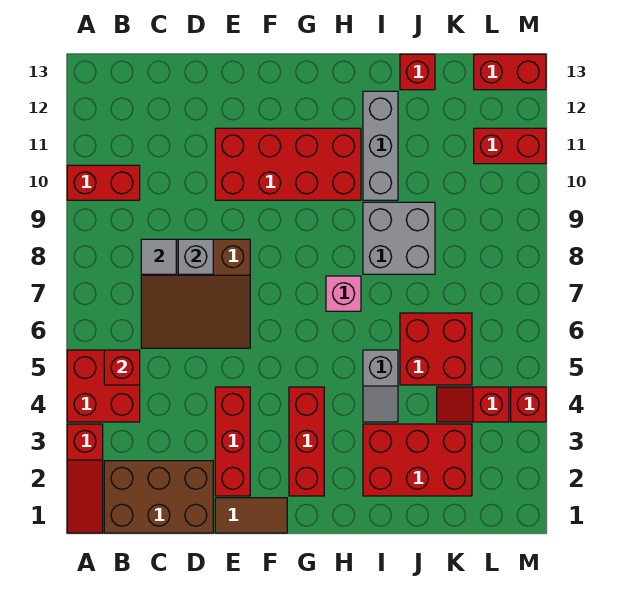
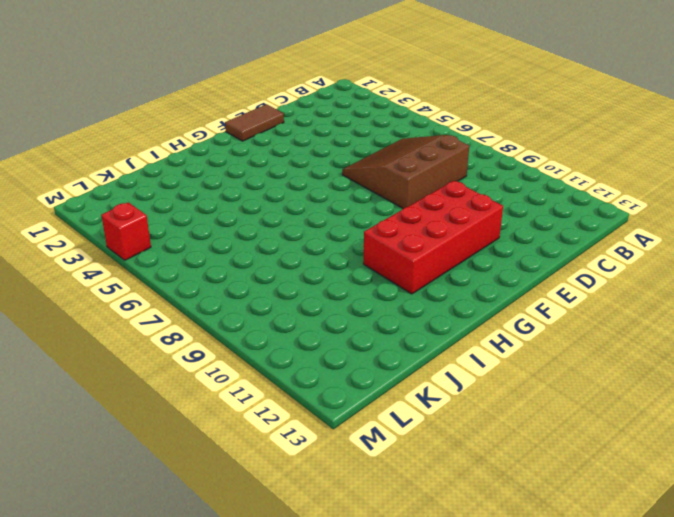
none -> red slope A1:A3 level 1 top 3
none -> red brick A4:B5 level 1
none -> red brick A10:B10 level 1

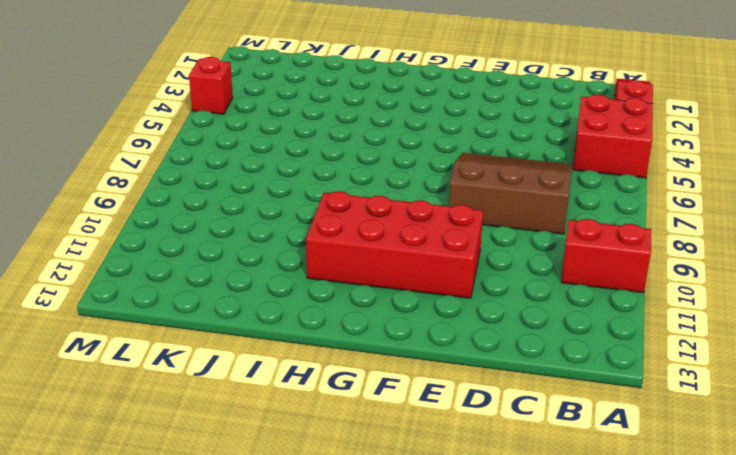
none -> brown brick B1:D2 level 1
none -> brown tile E1:F1 level 1
none -> red brick E2:E4 level 1

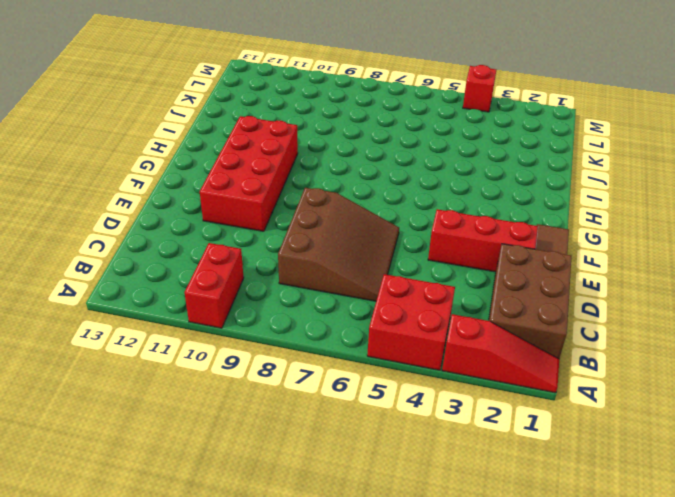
none -> red brick G2:G4 level 1
none -> pink brick H7 level 1
none -> red brick I2:K3 level 1

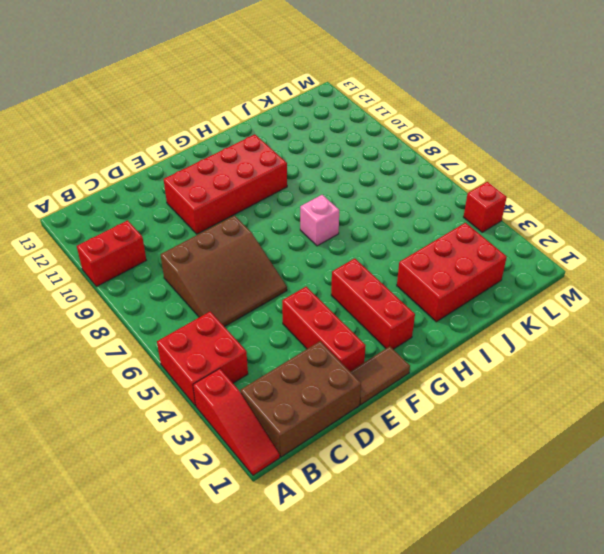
none -> grey slope I4:I5 level 1 top 5
none -> grey brick I8:J9 level 1
none -> grey brick I10:I12 level 1

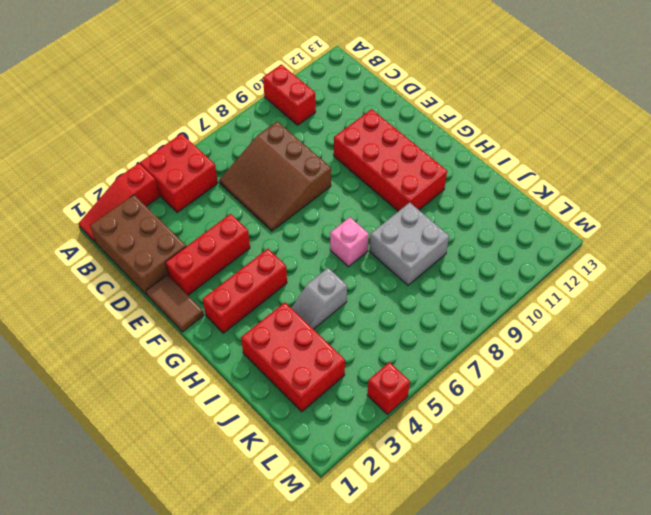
none -> grey brick I10:I12 level 1
none -> red brick J5:K6 level 1
none -> red brick J13 level 1

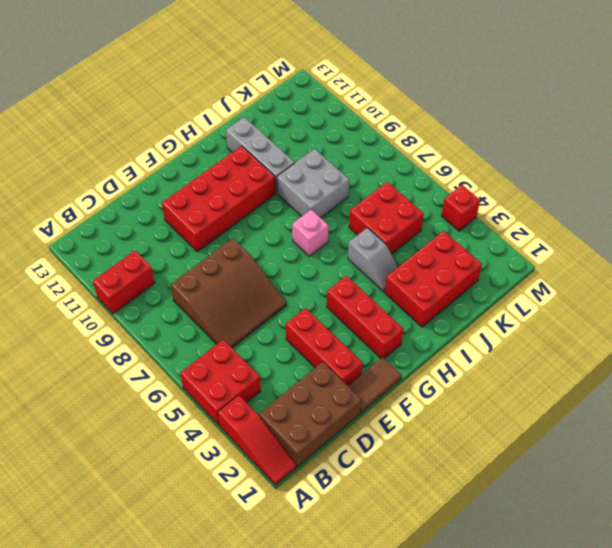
none -> red brick J13 level 1
none -> red slope K4:L4 level 1 top L
none -> red brick L11:M11 level 1

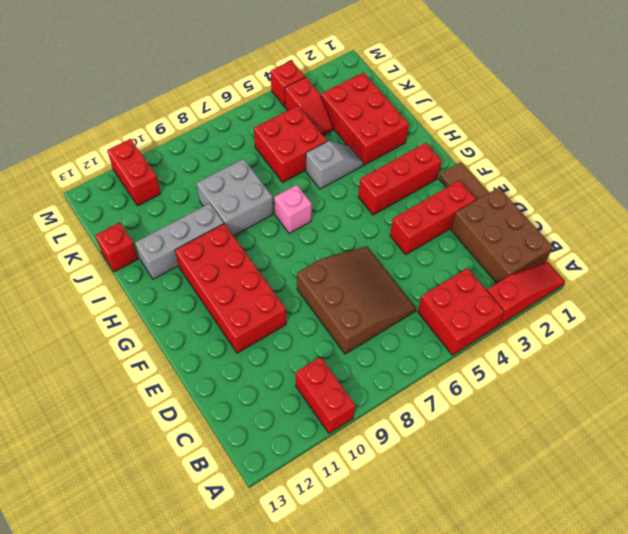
none -> red brick L13:M13 level 1
none -> red brick B5 level 2
none -> grey tile C8 level 2

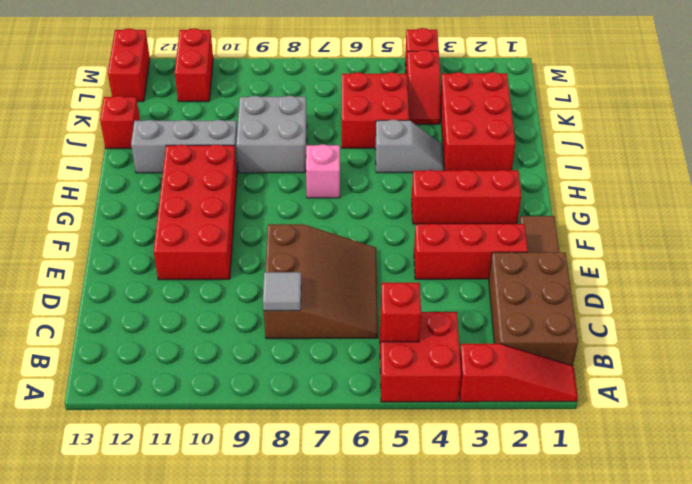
none -> red brick A10:B10 level 1
none -> grey brick D8 level 2

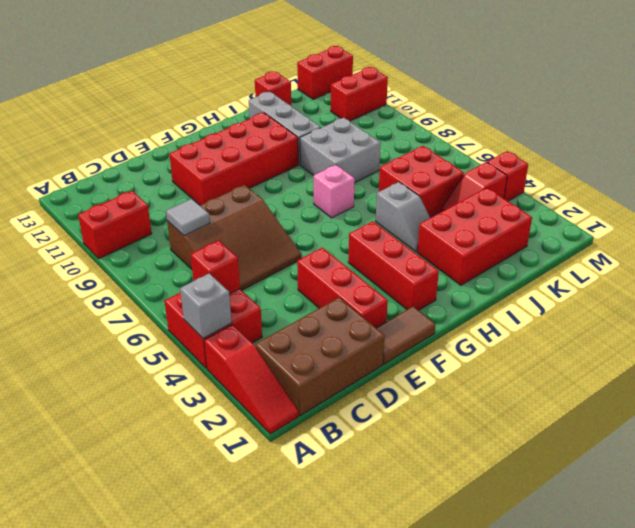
grey brick A4 level 2 -> grey brick D8 level 2

